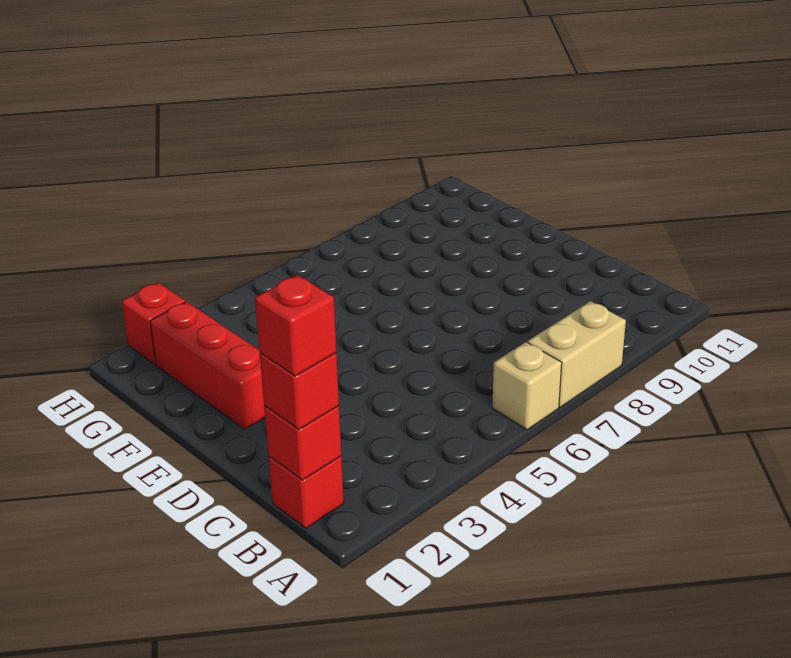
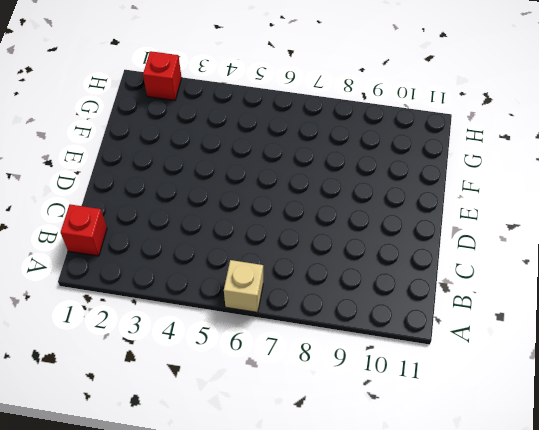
none -> tan brick A7:A8 level 1
none -> red brick E2:G2 level 1

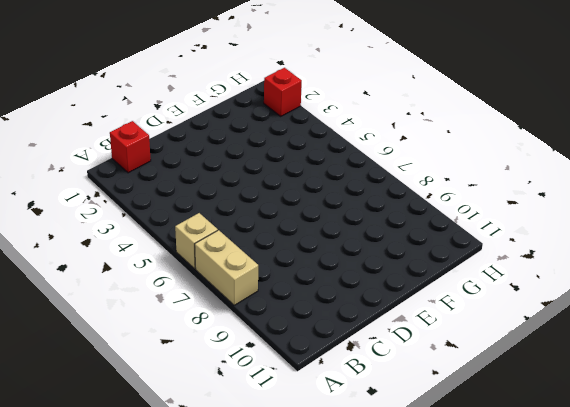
none -> red brick E2:G2 level 1
none -> red brick B1 level 2

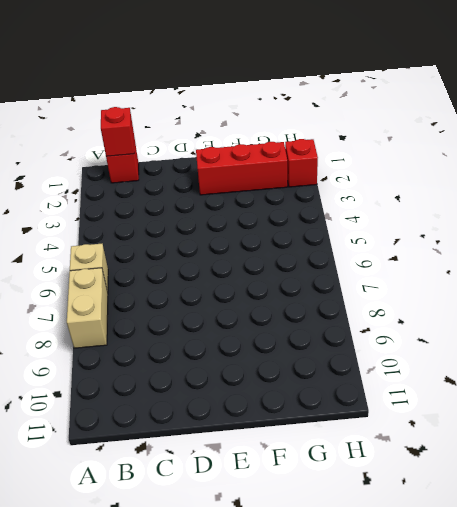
none -> red brick B1 level 3
none -> red brick B1 level 4

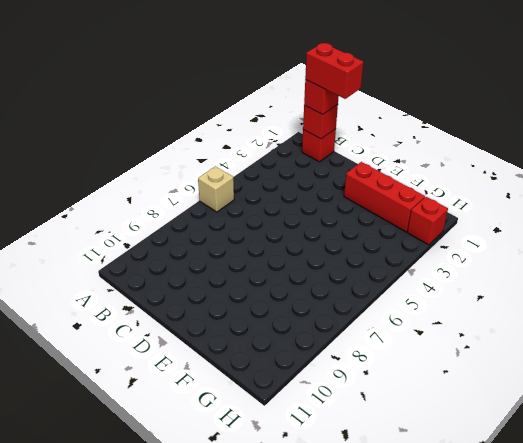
red brick B1:C1 level 4 -> red brick B1 level 4
none -> tan brick A7:A8 level 1

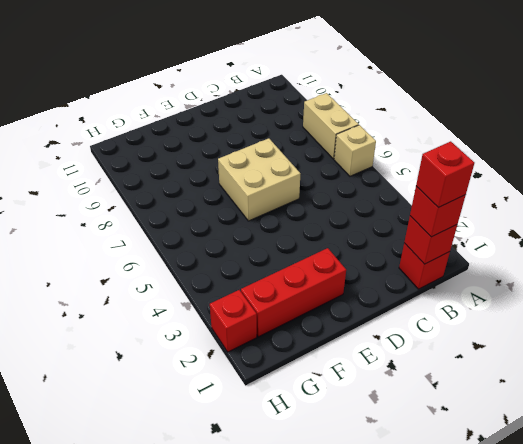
tan brick D6:E7 level 1 -> none

